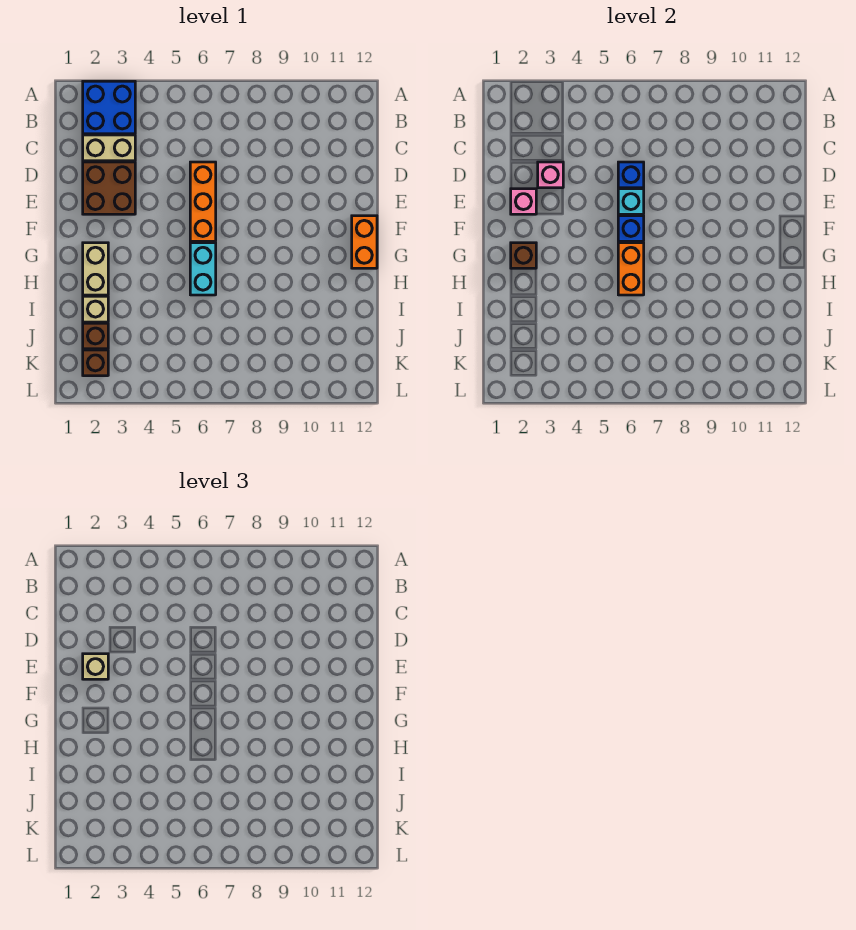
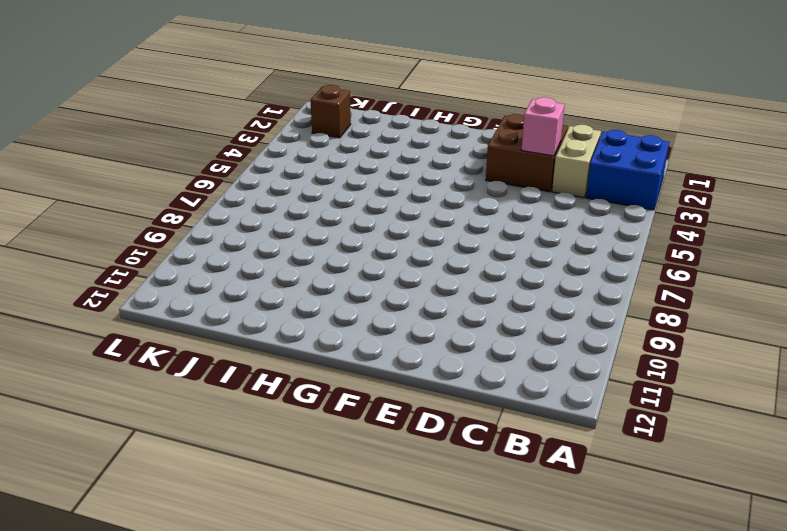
none -> orange brick D6:F6 level 1
none -> orange brick F12:G12 level 1
none -> tan brick G2:H2 level 1

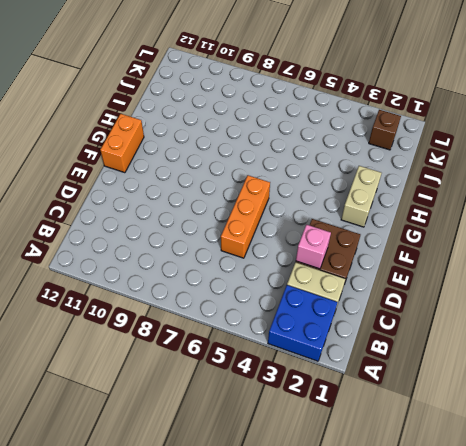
none -> cyan brick G6:H6 level 1
none -> tan brick I2 level 1
none -> brown brick J2 level 1

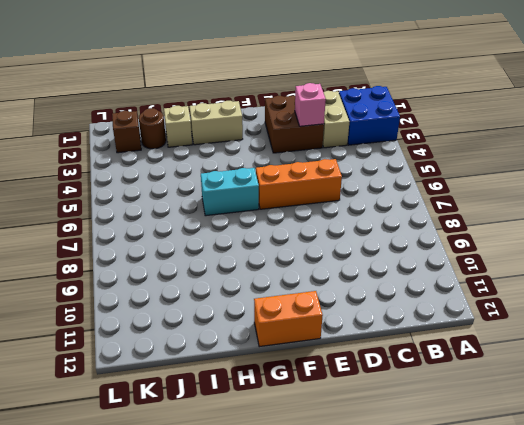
brown round brick J2 level 1 -> brown brick J2 level 1
none -> blue brick D6 level 2
none -> pink brick E2 level 2
none -> cyan brick E6 level 2

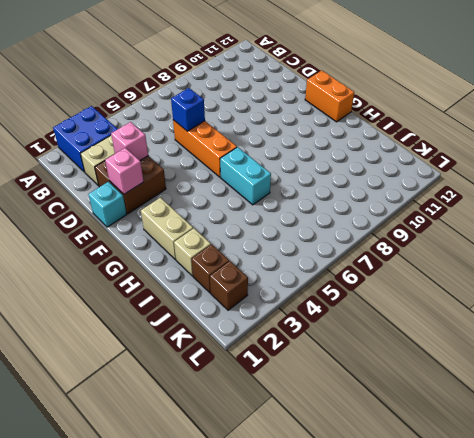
cyan brick E1 level 1 -> cyan brick E6 level 2
none -> blue brick F6 level 2
none -> brown brick G2 level 2
none -> orange brick G6:H6 level 2

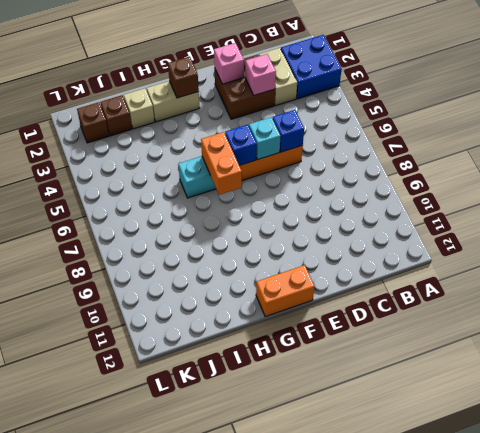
orange brick G6:G7 level 2 -> orange brick G6:H6 level 2
none -> tan brick E2 level 3

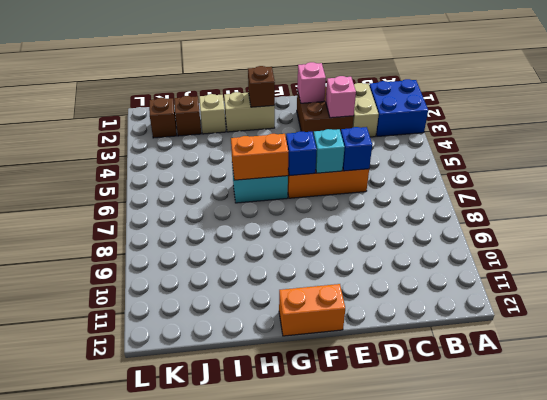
none -> tan brick E2 level 3

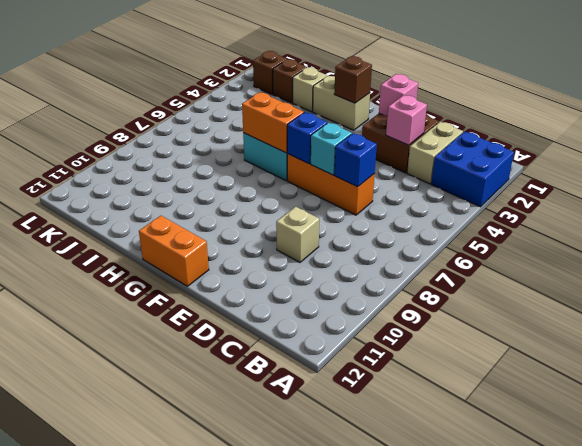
tan brick D9 level 1 -> tan brick E2 level 3

